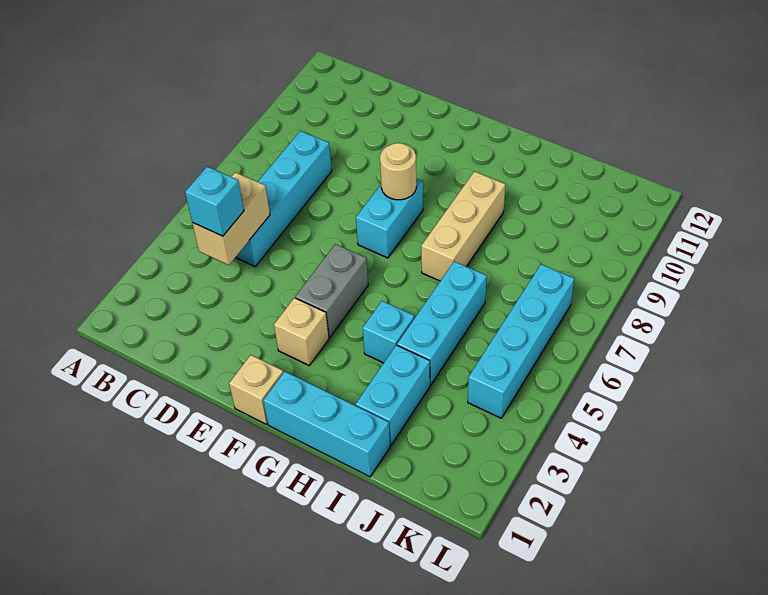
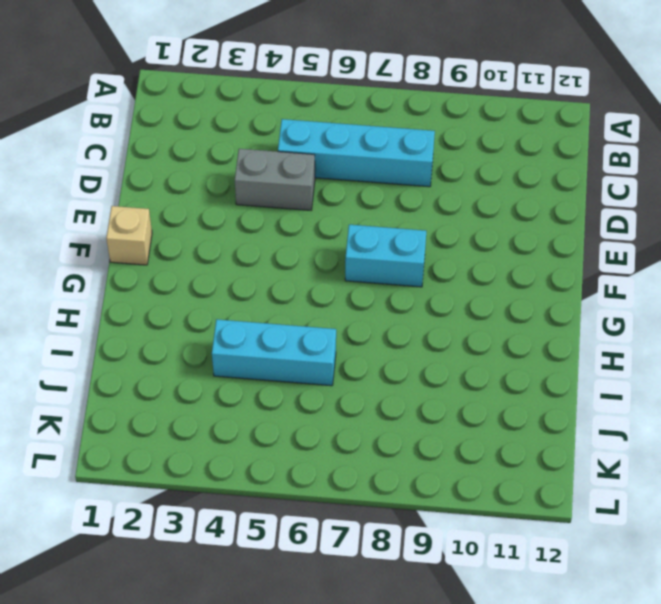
grey brick D4:D5 level 1 -> grey brick F4:F5 level 1
none -> tan brick F3 level 1
none -> cyan brick G1:I1 level 1
none -> cyan brick H4 level 1

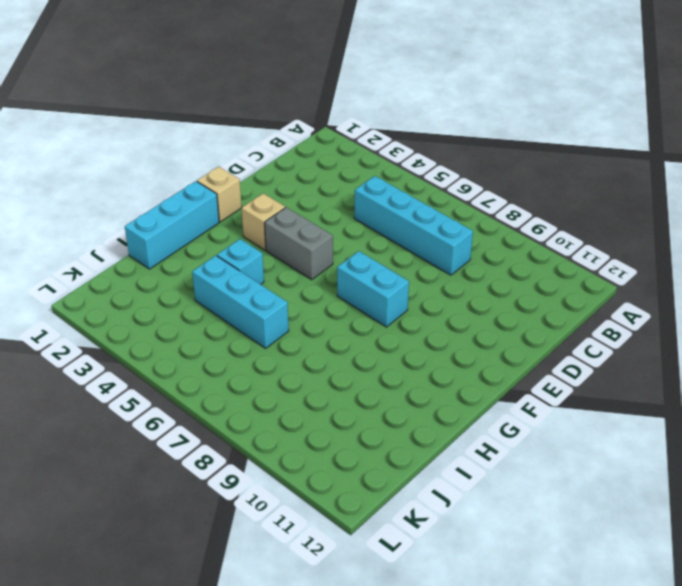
none -> tan brick H7:H9 level 1
none -> cyan brick I2:I3 level 1
none -> cyan brick K4:K7 level 1

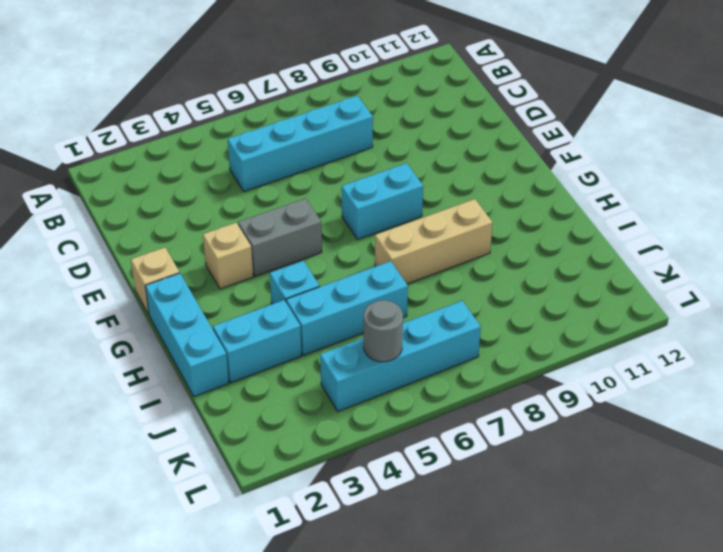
grey round brick K5 level 2 -> none
none -> tan brick C4:C5 level 2
none -> tan round brick F8 level 2
none -> cyan brick C4 level 3

